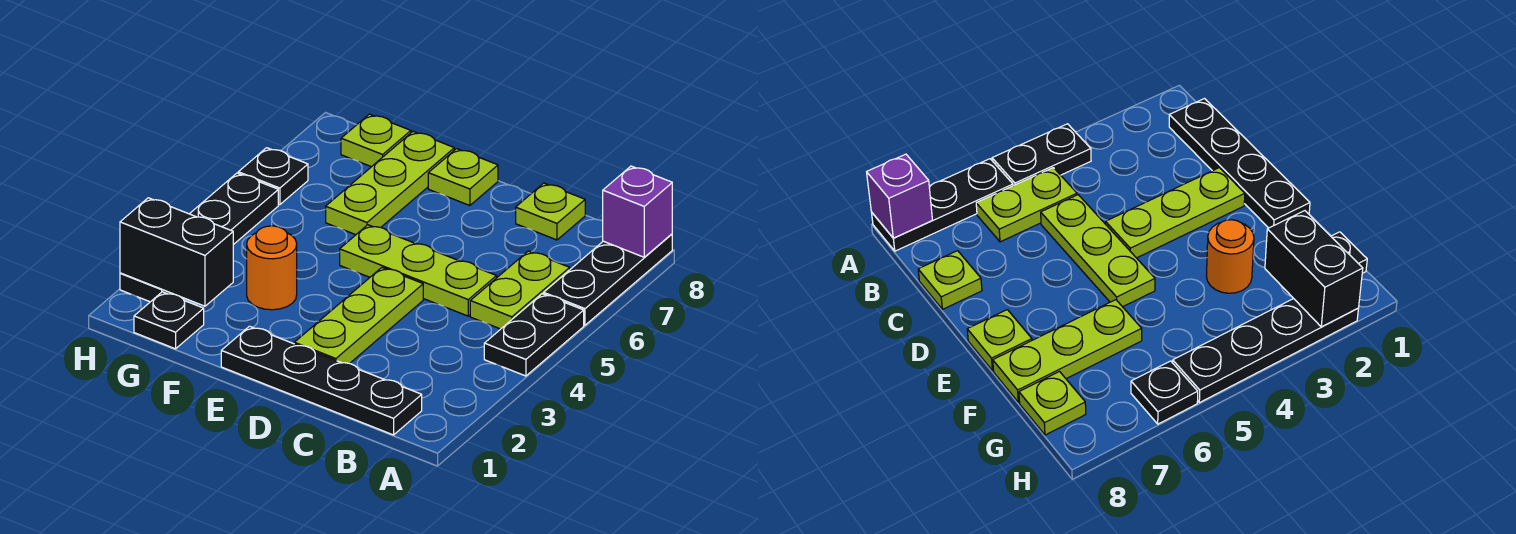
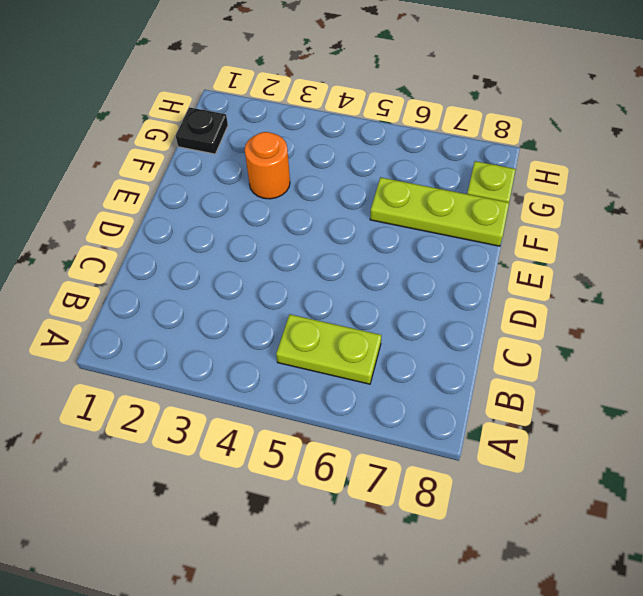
none -> black plate A4:A5 level 1
none -> black plate A6:A8 level 1
none -> black plate B1:E1 level 1

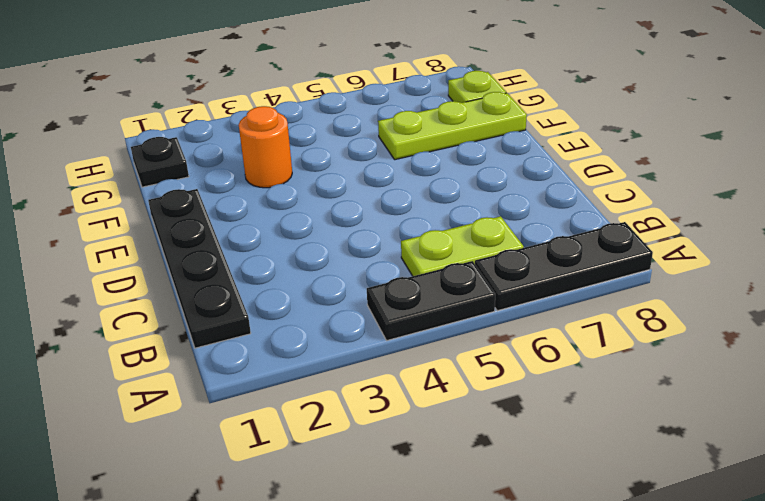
none -> lime plate C5:E5 level 1
none -> lime plate C8 level 1
none -> lime plate D2:D4 level 1

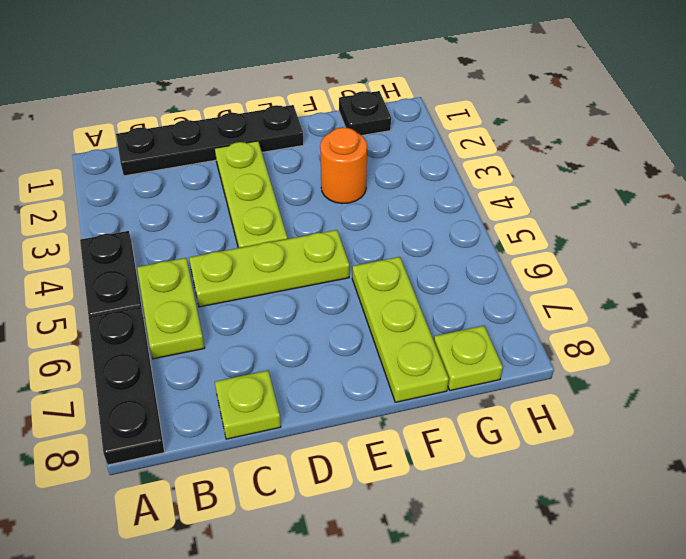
none -> lime plate E8 level 1
none -> black plate H2:H5 level 1
none -> black plate H6 level 1

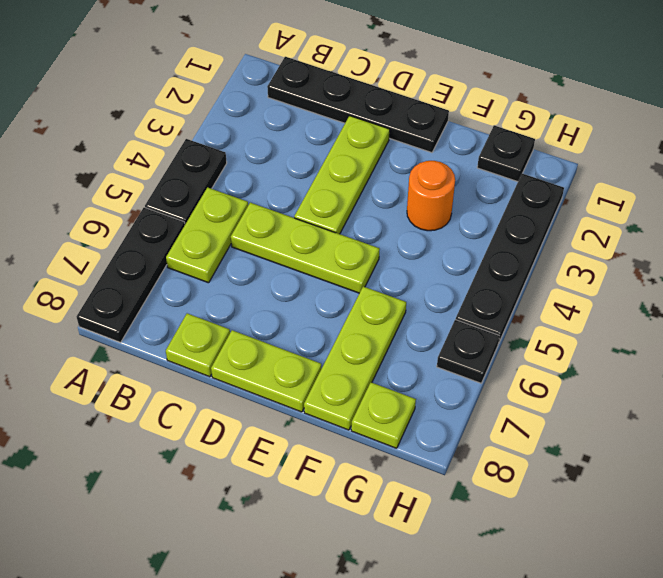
lime plate D8:E8 level 1 -> lime plate E8 level 1
none -> purple brick A8 level 2
none -> black brick G2:H2 level 2

